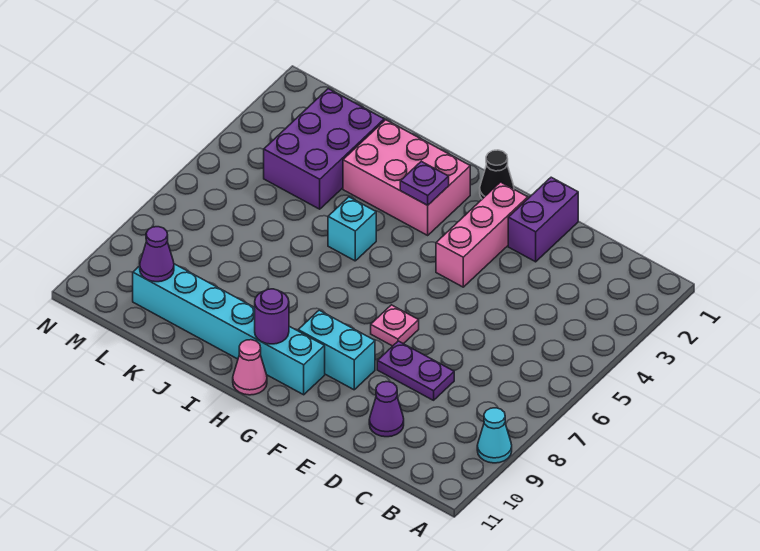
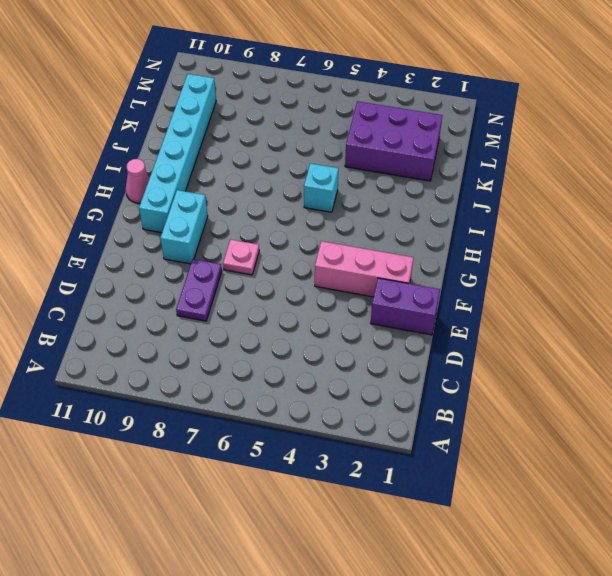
none -> cyan cone A9 level 1
none -> purple cone D10 level 1
none -> black cone G1 level 1

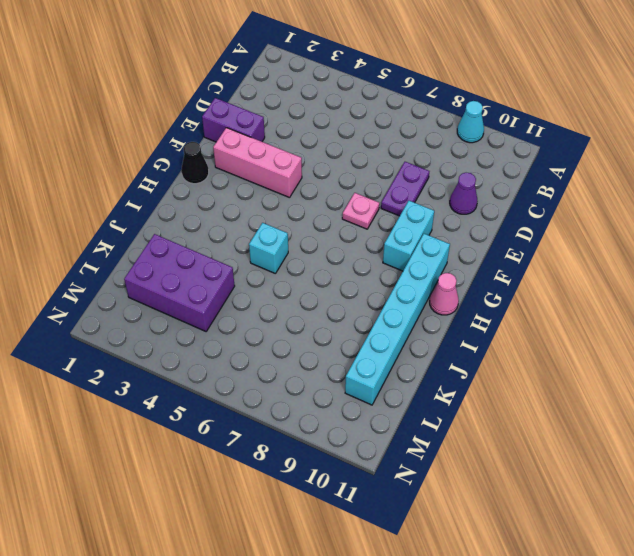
none -> pink brick H2:J3 level 1
none -> purple plate H3 level 2
none -> purple round brick H10 level 2

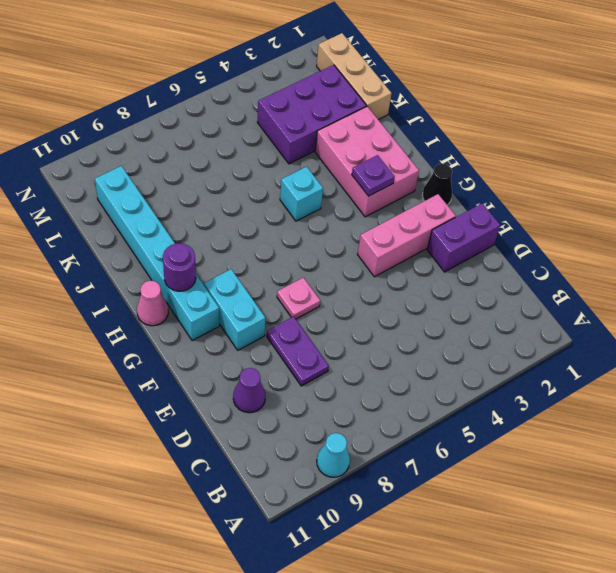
tan brick K1:M1 level 1 -> none
none -> purple cone L10 level 2

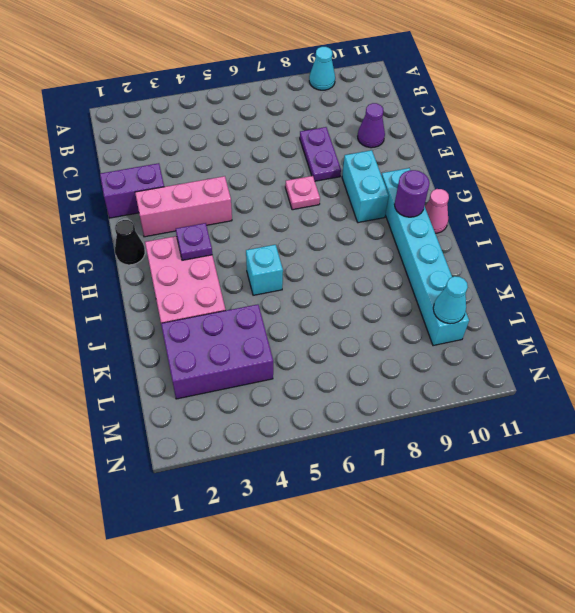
cyan cone L10 level 2 -> purple cone L10 level 2

